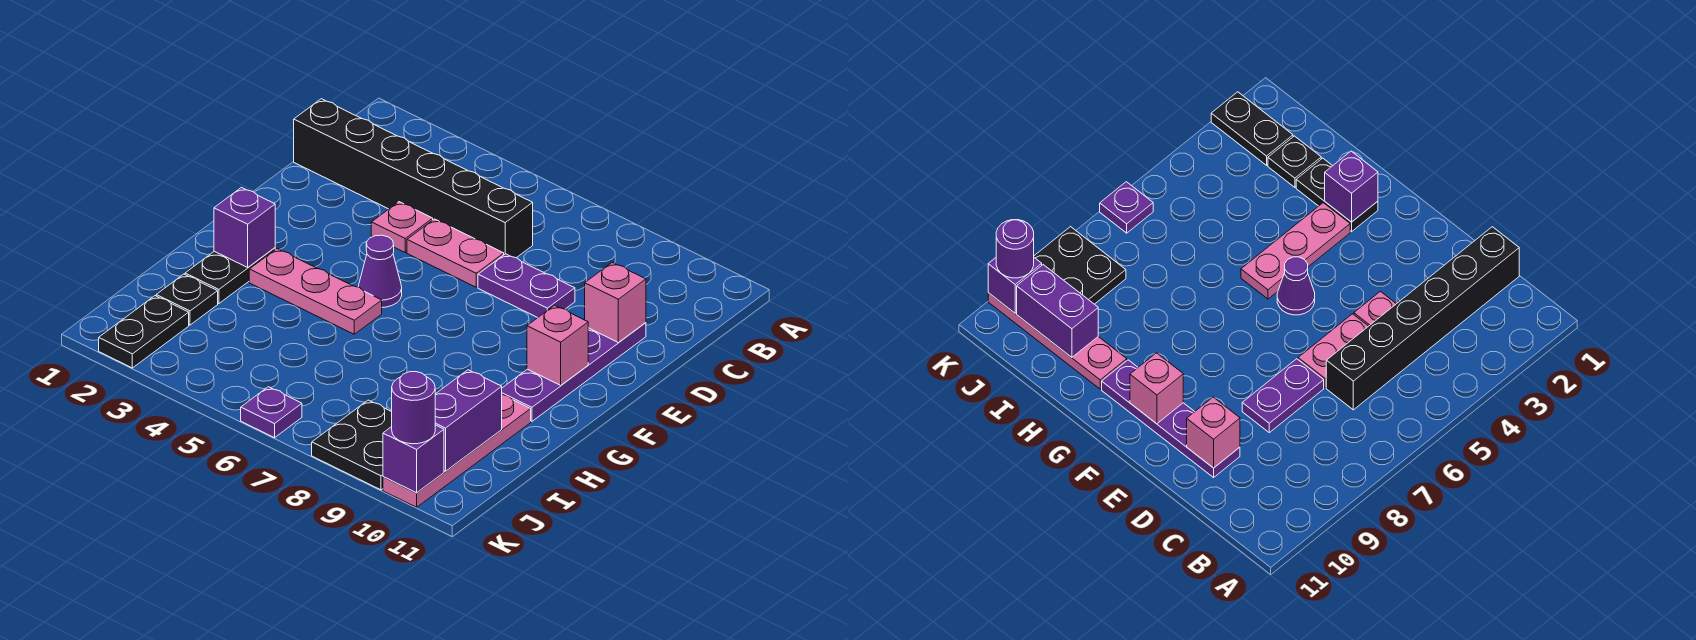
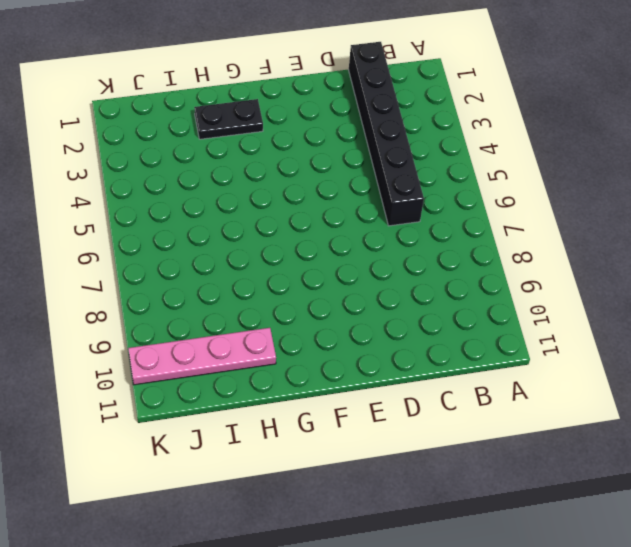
none -> pink plate D4 level 1
none -> pink plate D5:D6 level 1
none -> purple plate D7:D8 level 1

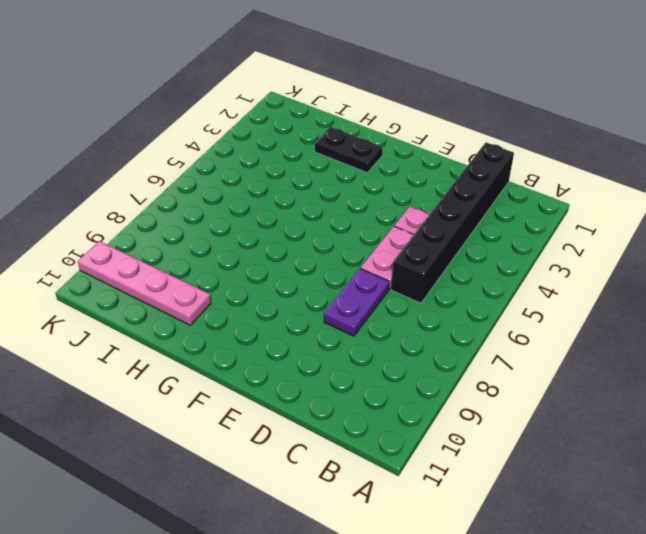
none -> purple plate D10:G10 level 1
none -> purple cone F5 level 1
none -> pink plate G3:G5 level 1

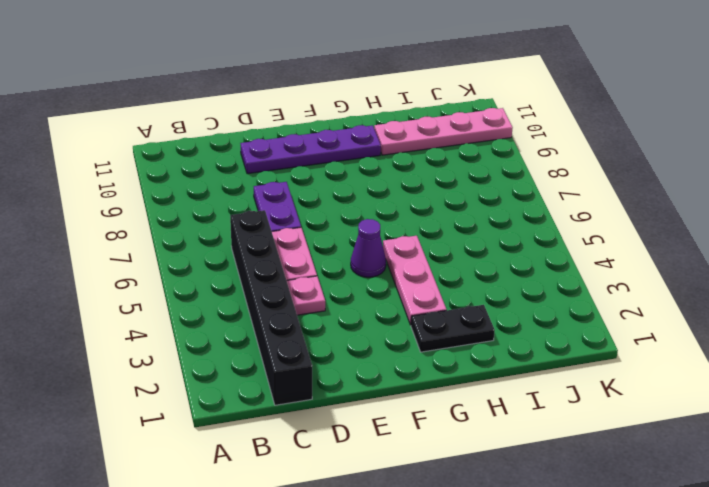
none -> black plate I2 level 1
none -> black plate J2:K2 level 1
none -> black plate J8:K9 level 1

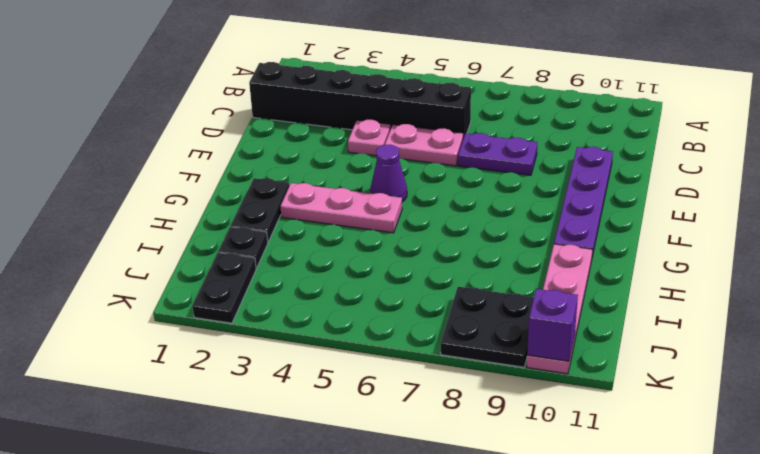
none -> purple plate K6 level 1
none -> pink brick D10 level 2
none -> pink brick F10 level 2

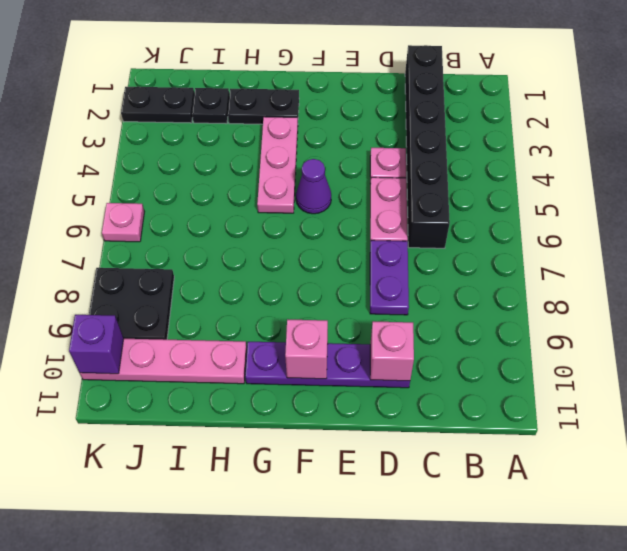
pink plate K6 level 1 -> purple plate K6 level 1
none -> purple brick G2 level 2
none -> purple brick I10:J10 level 2
none -> purple round brick K10 level 3

